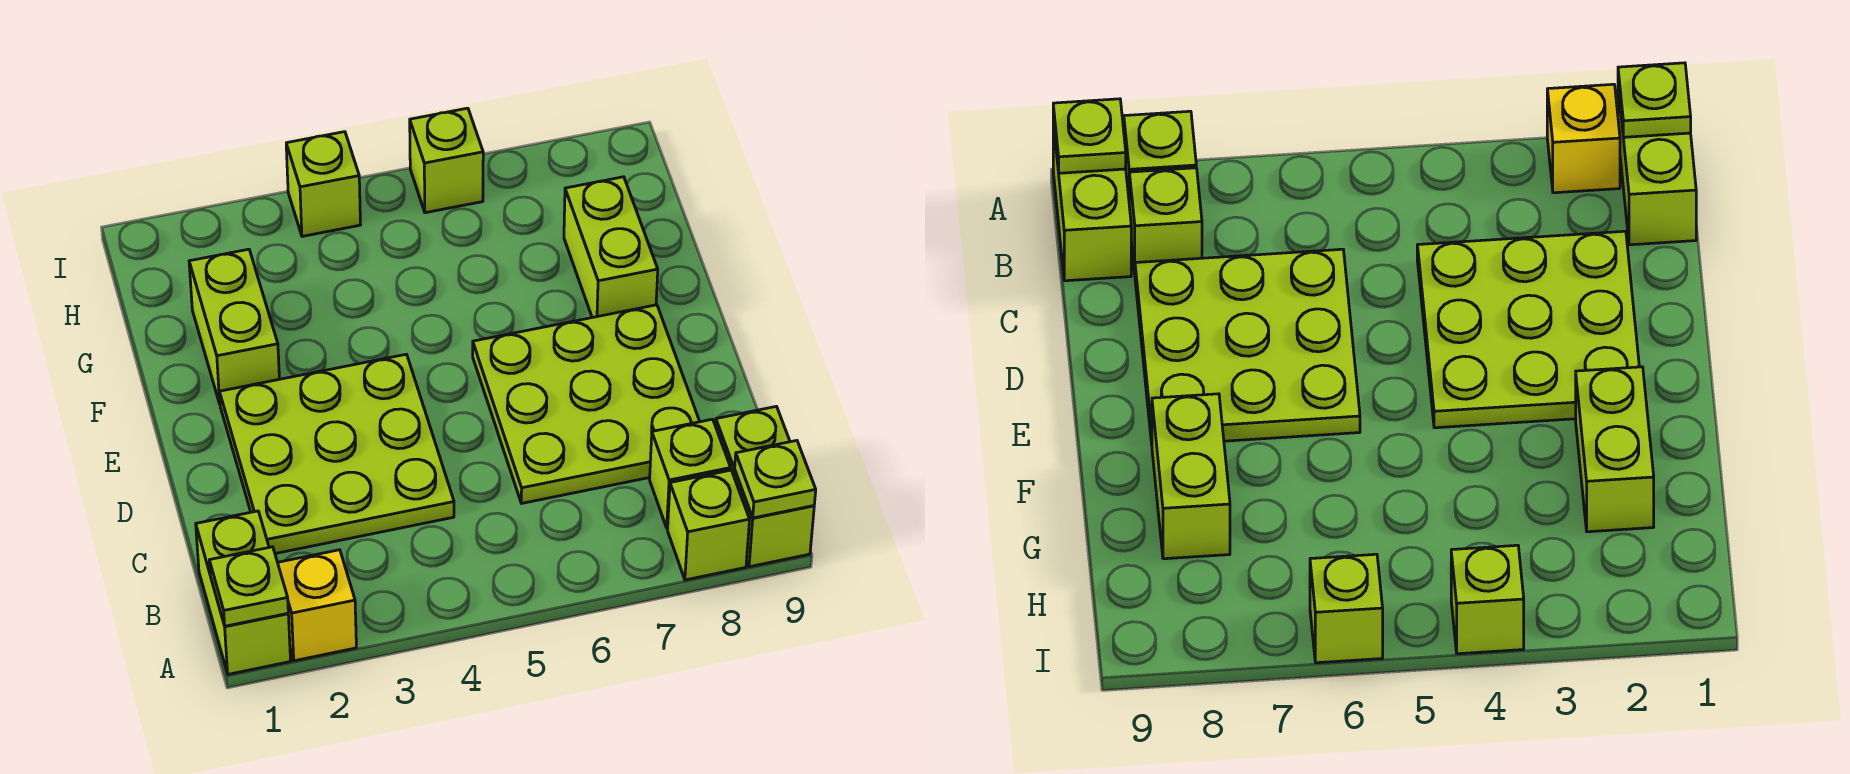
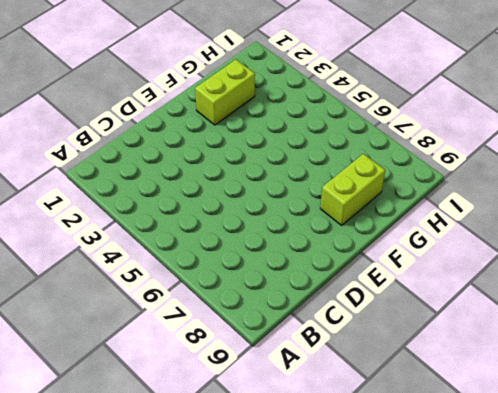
none -> lime brick A1:B1 level 1
none -> yellow brick A2 level 1
none -> lime brick A8 level 1

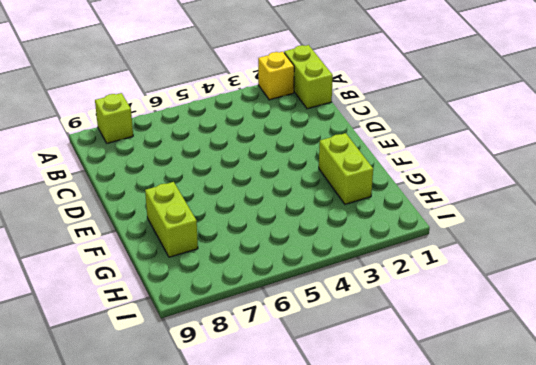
none -> lime brick A9:B9 level 1
none -> lime brick B8 level 1
none -> lime plate C2:E4 level 1

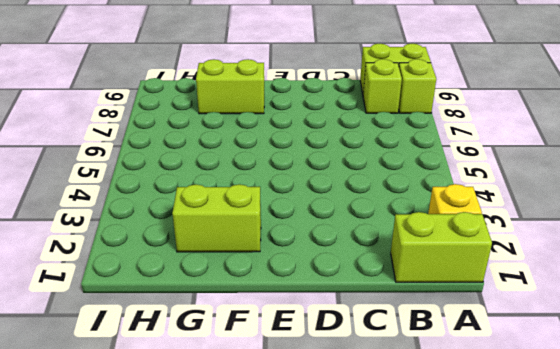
none -> lime plate C2:E4 level 1
none -> lime plate C6:E8 level 1
none -> lime brick I4 level 1

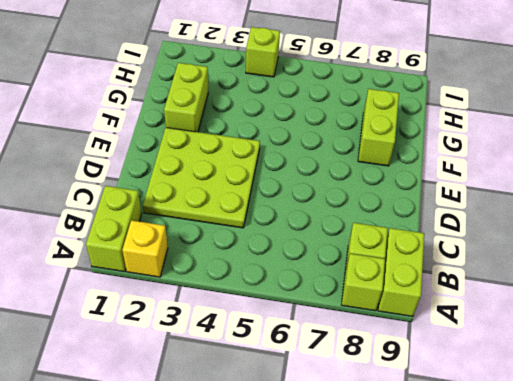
none -> lime plate C6:E8 level 1
none -> lime brick I6 level 1
none -> lime plate A1 level 2

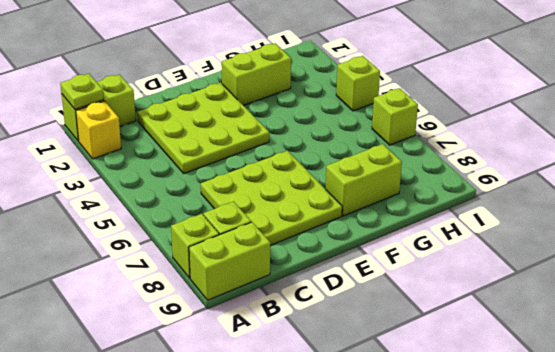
none -> lime plate A9 level 2

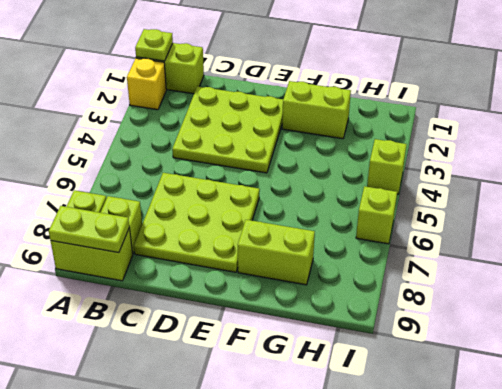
lime plate A9:B9 level 2 -> lime plate A9 level 2

